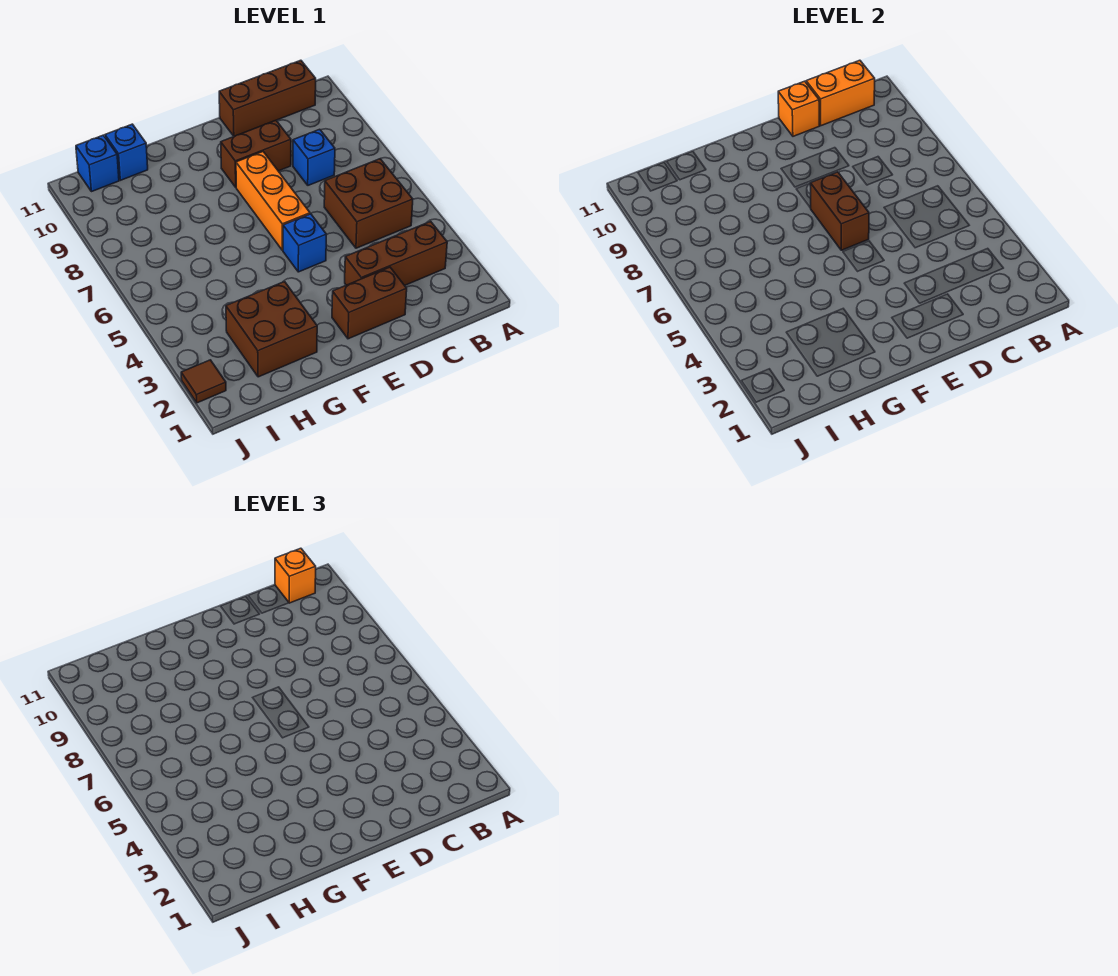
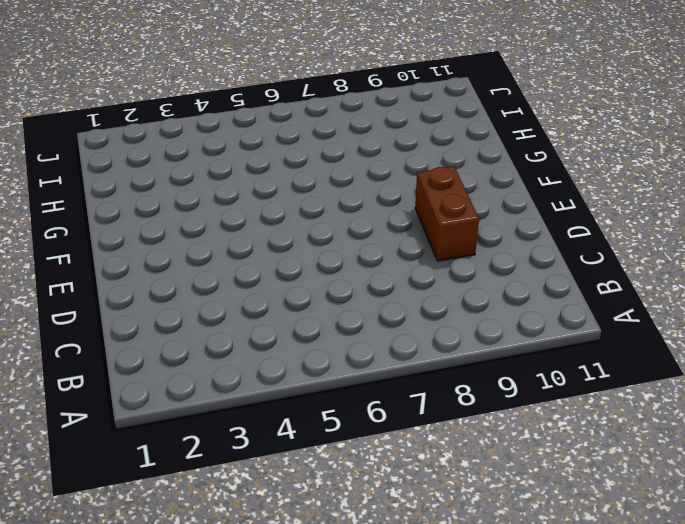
none -> brown brick B3:D3 level 1
none -> brown brick B5:C6 level 1
none -> brown brick B11:D11 level 1

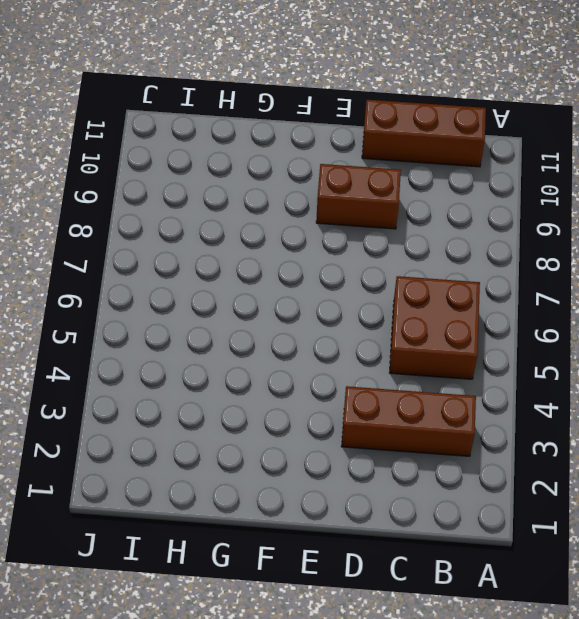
none -> blue brick C8 level 1
none -> brown brick D2:E2 level 1
none -> blue brick E5 level 1

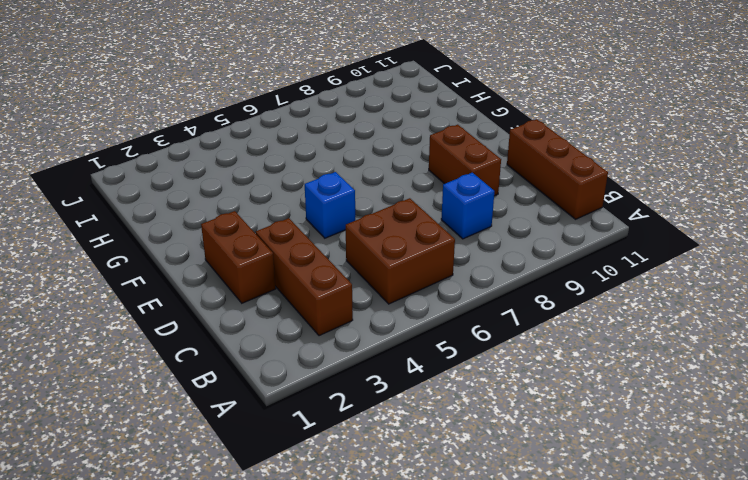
none -> orange brick E6:E8 level 1
none -> brown brick G2:H3 level 1
none -> blue brick H11 level 1

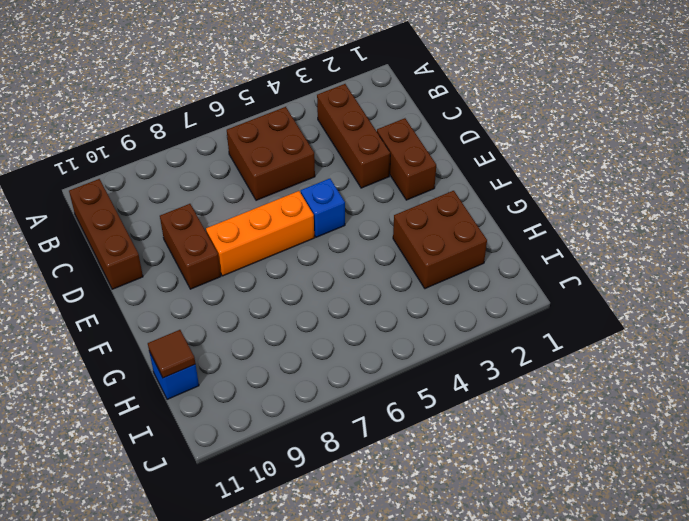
brown tile H11 level 2 -> brown tile J2 level 1
none -> blue brick C8 level 1
none -> blue brick I11 level 1
none -> orange brick B11:C11 level 2

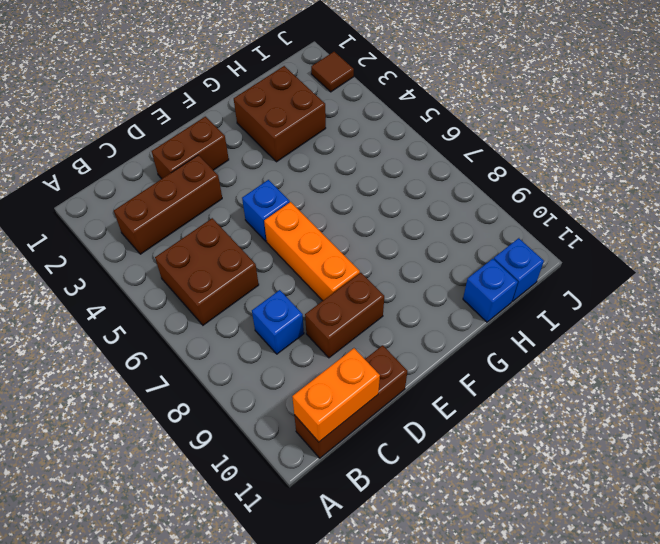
none -> orange brick D11 level 2
none -> brown brick E6:E7 level 2
none -> orange brick B11 level 3

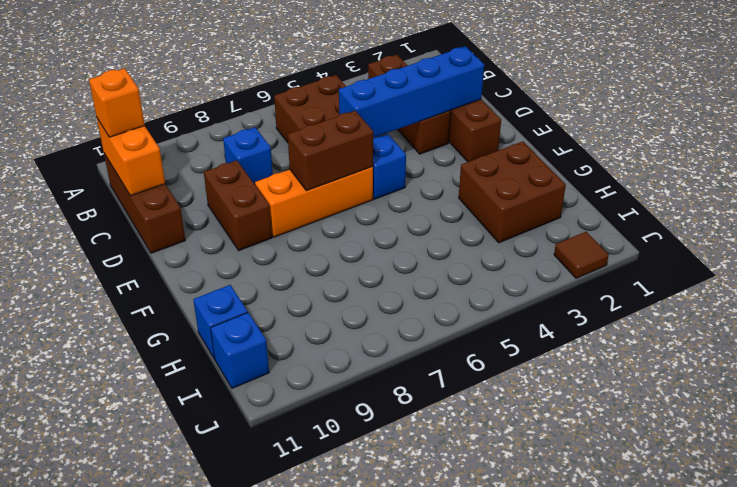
blue brick D2:D5 level 2 -> none
none -> orange brick D11 level 2

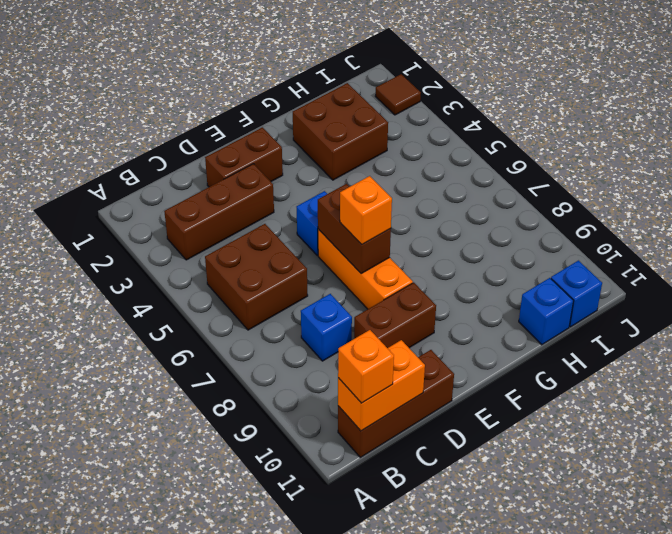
orange brick E7 level 3 -> orange brick D11 level 2

